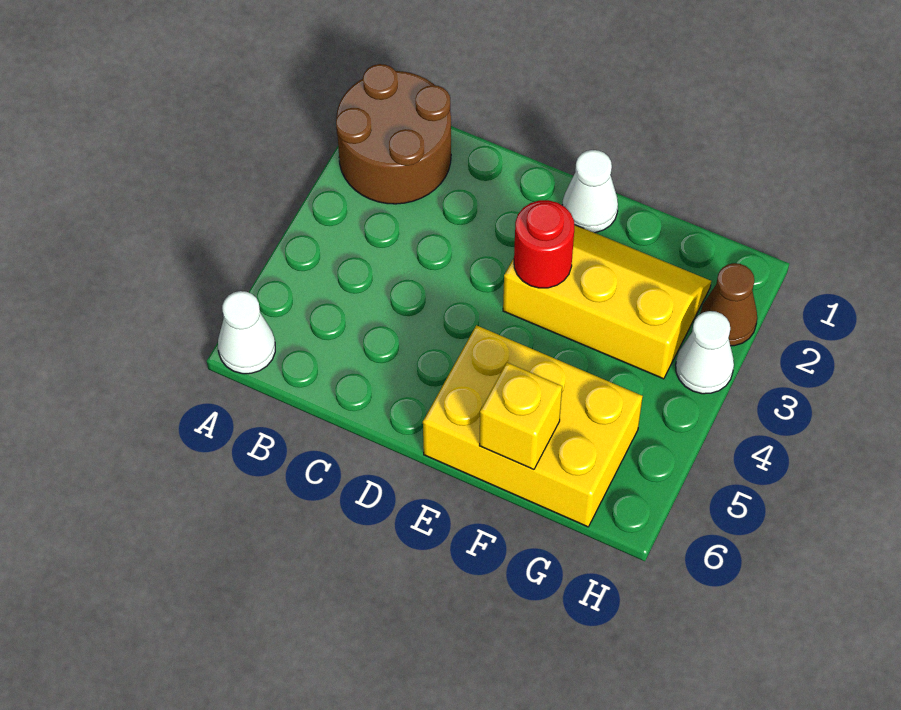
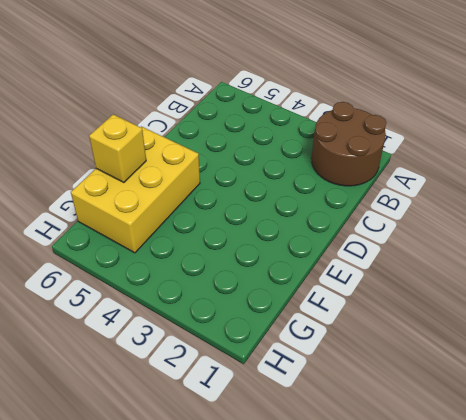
none -> white cone A6 level 1
none -> white cone E1 level 1

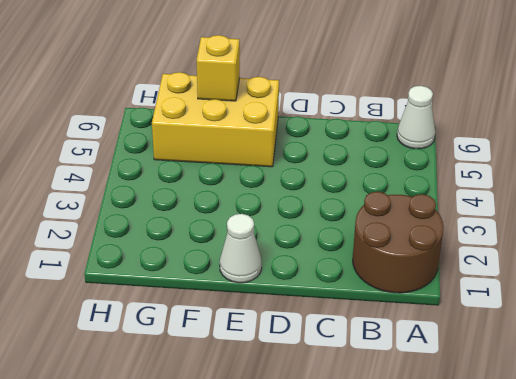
none -> yellow slope E2:G3 level 1 top 3
none -> brown cone H2 level 1

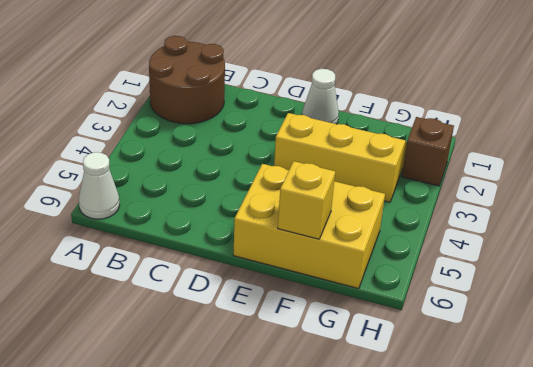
brown brick H2 level 1 -> brown cone H2 level 1
none -> white cone H3 level 1
none -> red round brick E3 level 2

